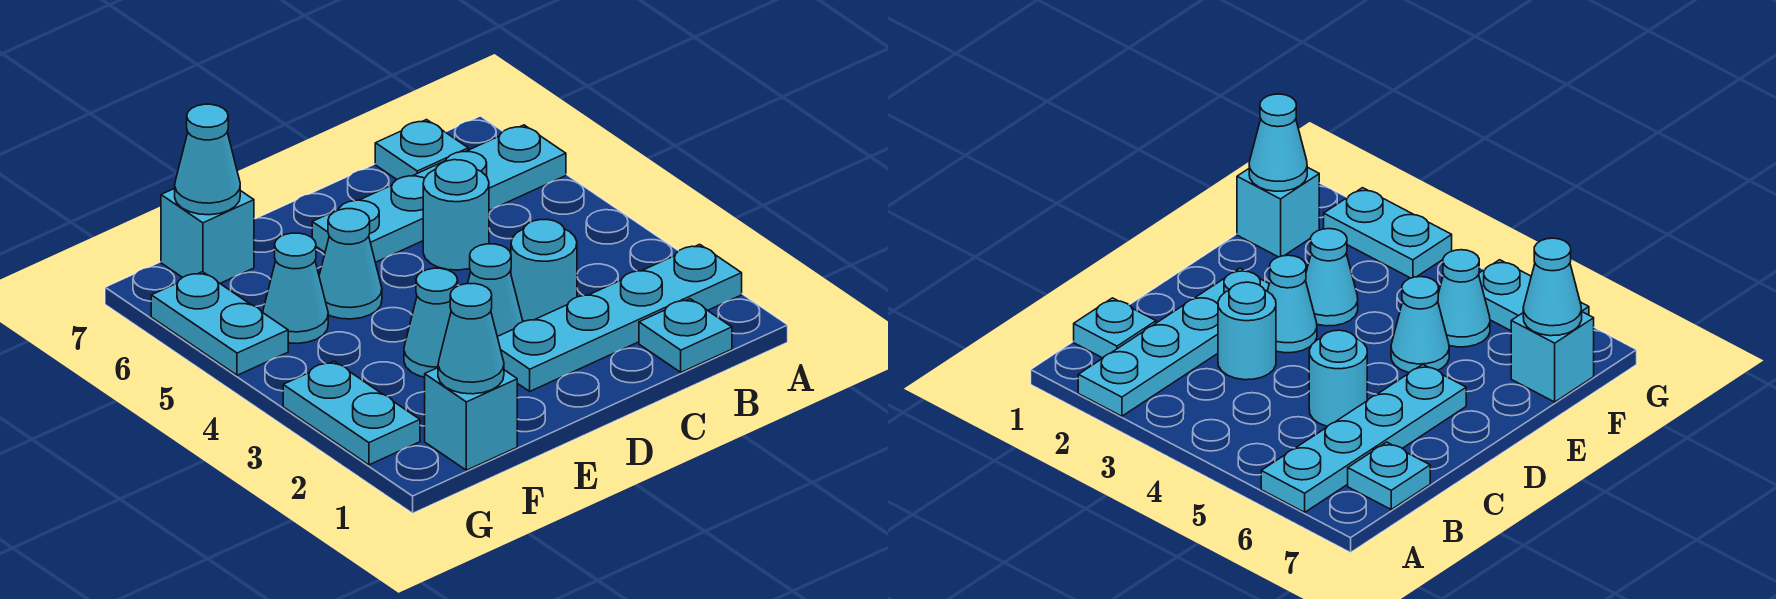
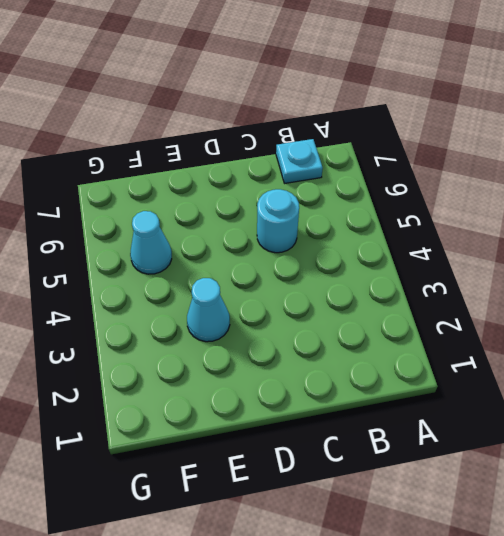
none -> cyan plate A2:D2 level 1
none -> cyan plate A6:D6 level 1
none -> cyan plate B1 level 1

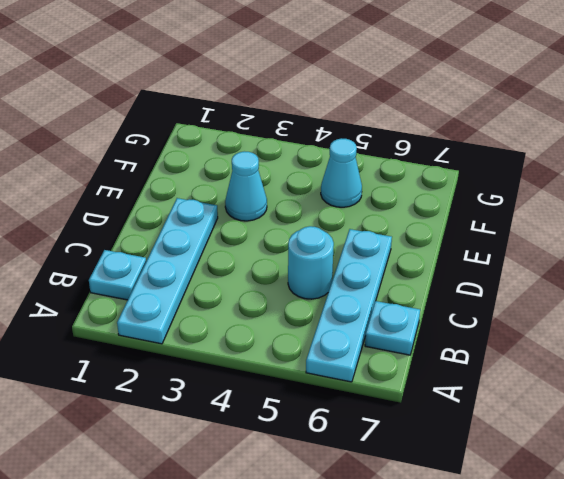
none -> cyan round brick C3 level 1
none -> cyan cone D3 level 1
none -> cyan cone E5 level 1

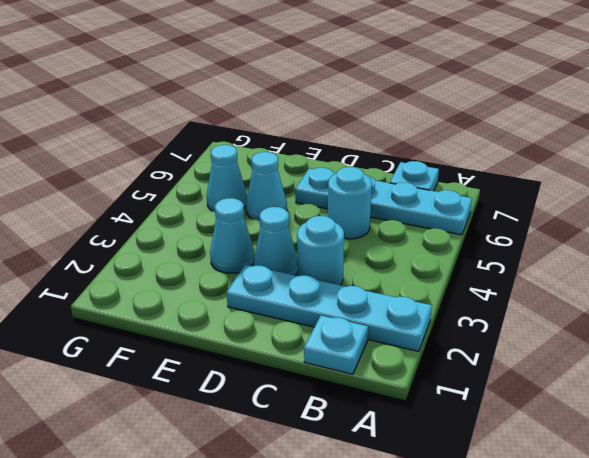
none -> cyan brick F1 level 1
none -> cyan brick F7 level 1
none -> cyan plate G2:G3 level 1

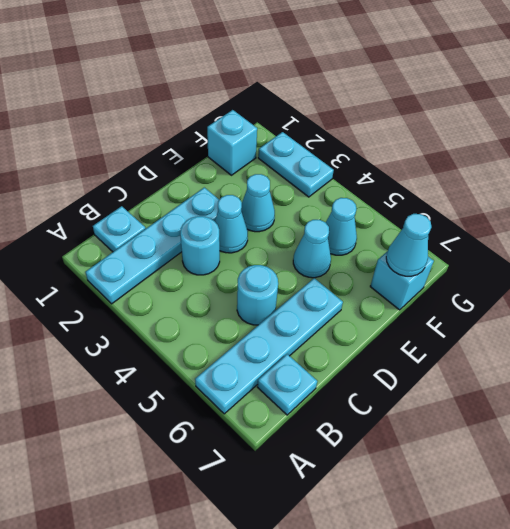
none -> cyan plate G5:G6 level 1
none -> cyan cone F1 level 2

